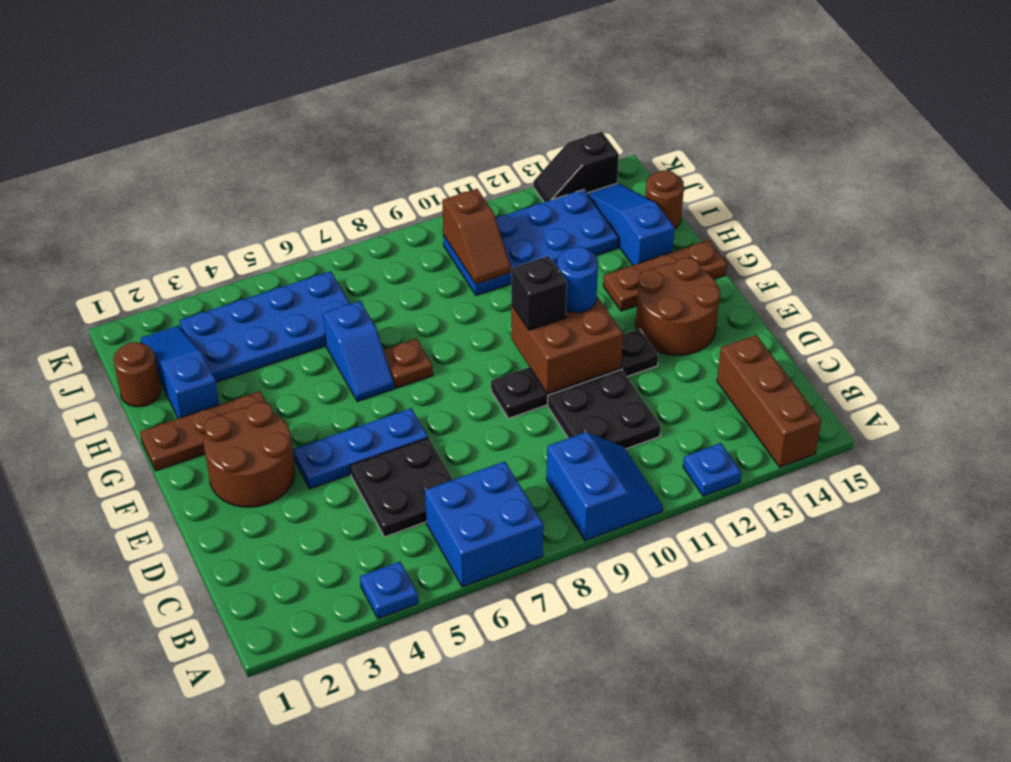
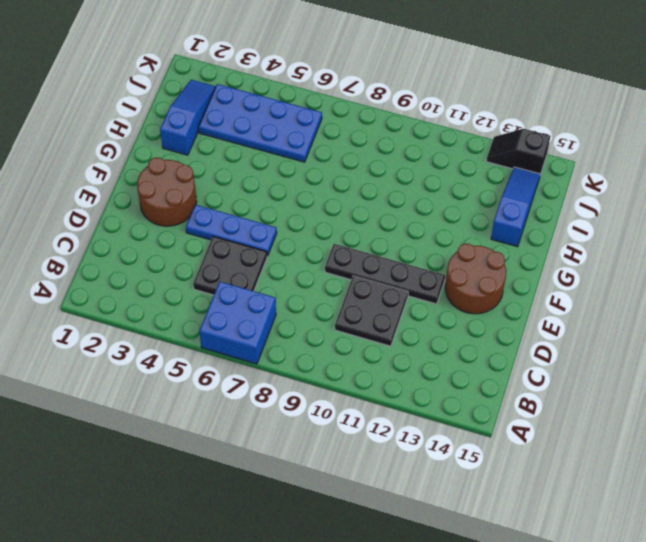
none -> blue plate A4 level 1
none -> blue slope A9:B10 level 1 top 9
none -> blue plate A12 level 1

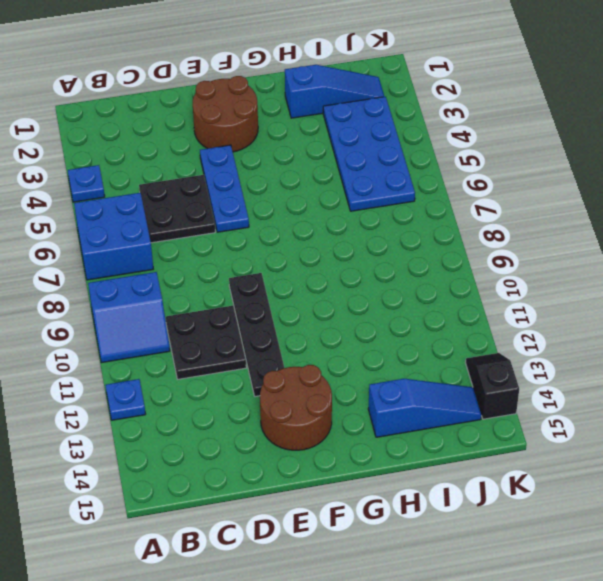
none -> brown brick A14:C14 level 1
none -> brown plate G1:G3 level 1
none -> blue slope G6:H6 level 1 top H

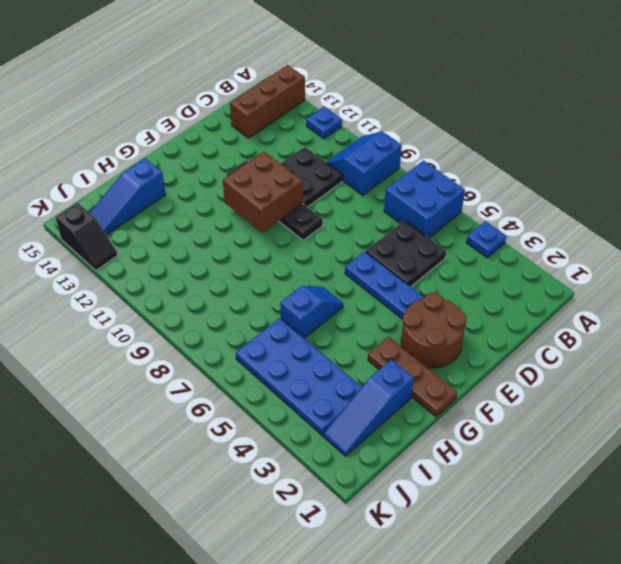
none -> brown round brick E13:F14 level 1
none -> brown plate G7 level 1
none -> brown plate G13:G15 level 1

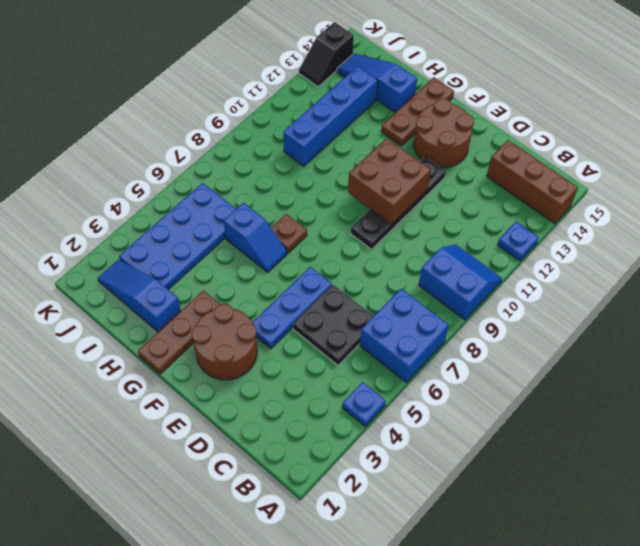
blue brick I10:I13 level 1 -> blue plate I10:J13 level 1
none -> black plate C10:D11 level 1
none -> brown round brick I1 level 1
none -> brown round brick I15 level 1

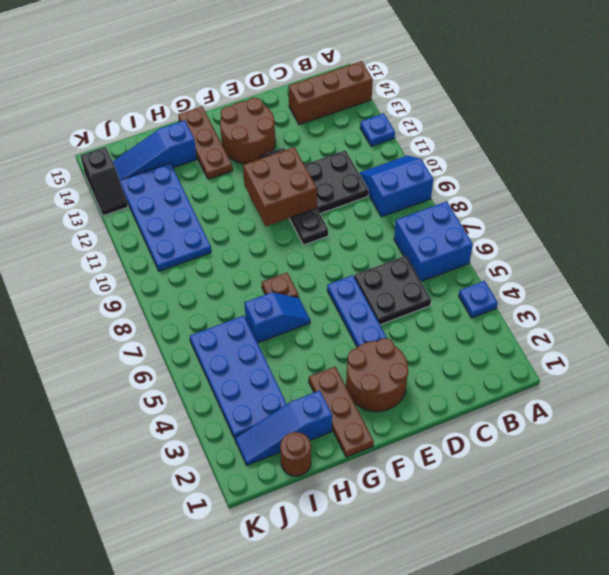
none -> brown round brick I15 level 1
none -> brown slope I10:J10 level 2 top J
none -> black brick F10 level 3

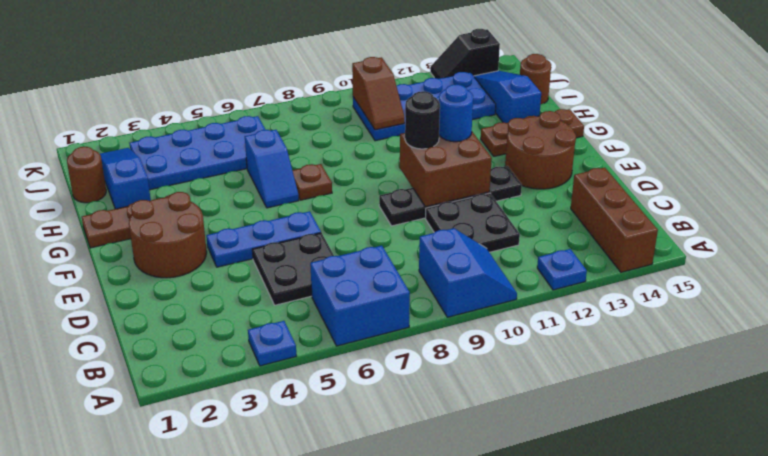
black round brick F10 level 3 -> black brick F10 level 3

